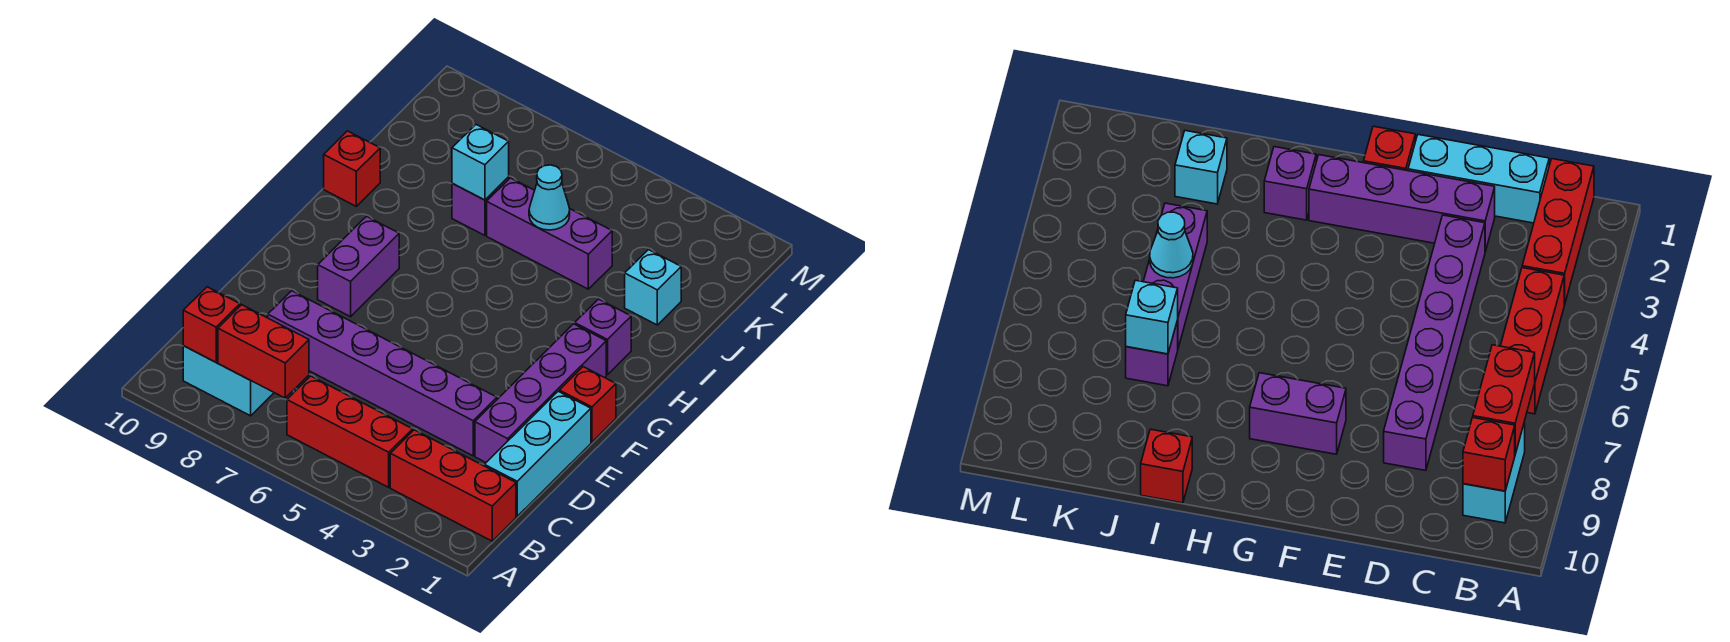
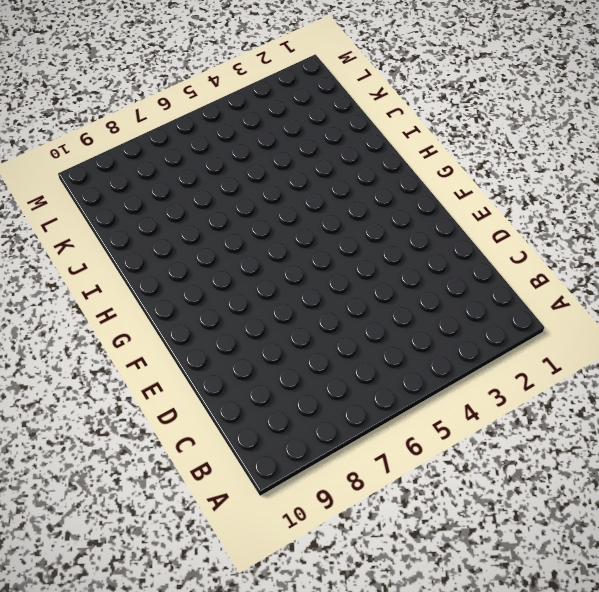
none -> red brick B1:B3 level 1
none -> red brick B4:B6 level 1
none -> cyan brick B8:B9 level 1

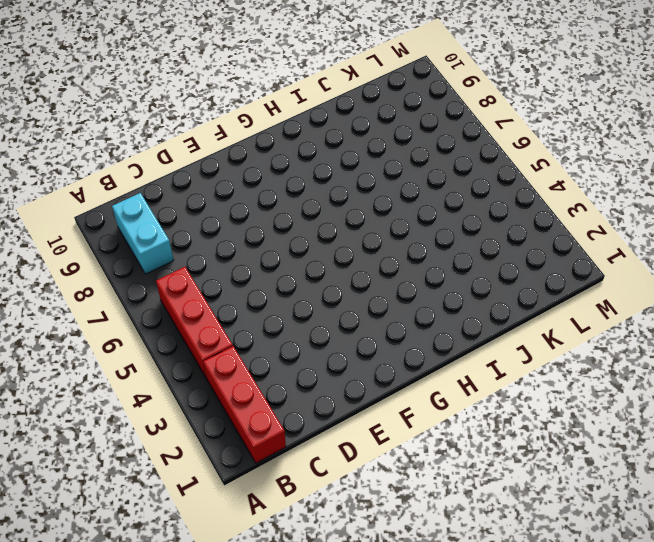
none -> cyan brick C1:E1 level 1
none -> purple brick D2:G2 level 1
none -> purple brick D3:D8 level 1

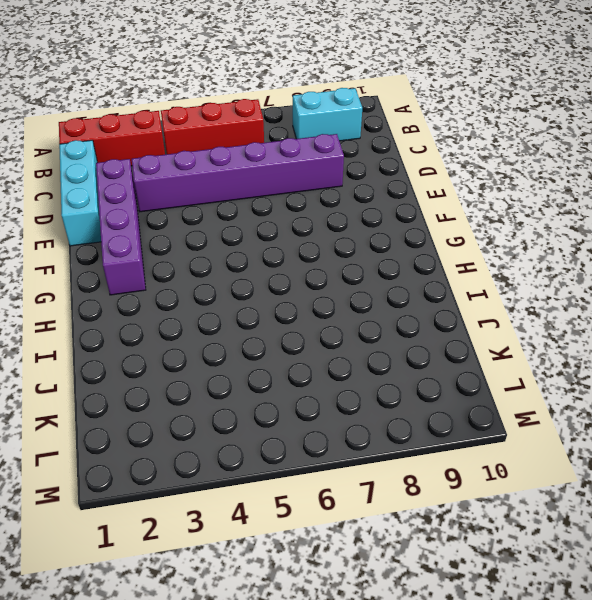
none -> red brick F1 level 1
none -> purple brick F8:G8 level 1
none -> purple brick H2 level 1

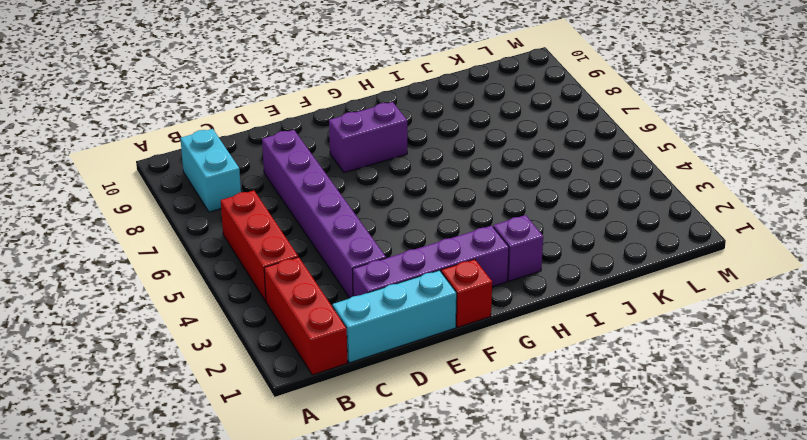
none -> red brick I10 level 1
none -> cyan brick J2 level 1
none -> purple brick J4:J6 level 1

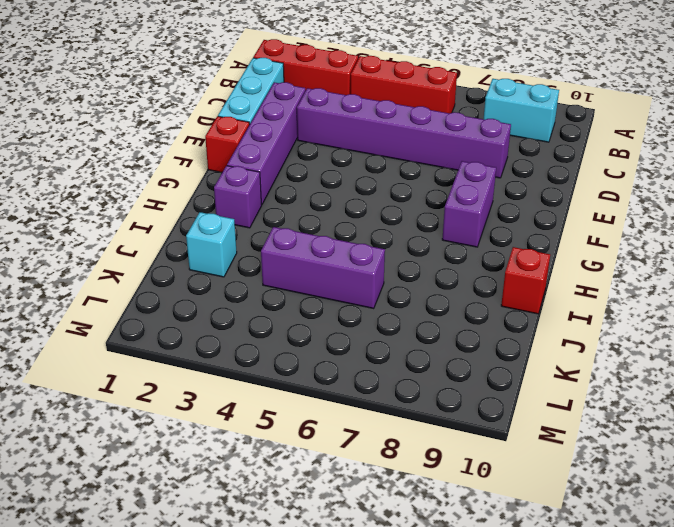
none -> purple brick J7 level 1
none -> red brick B7:B8 level 2
none -> red brick B9 level 2

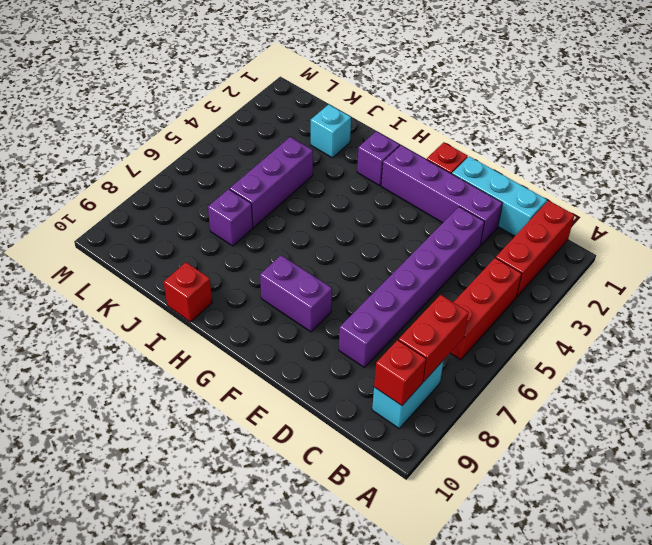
none -> cyan cone J5 level 2
none -> cyan brick J7 level 2

